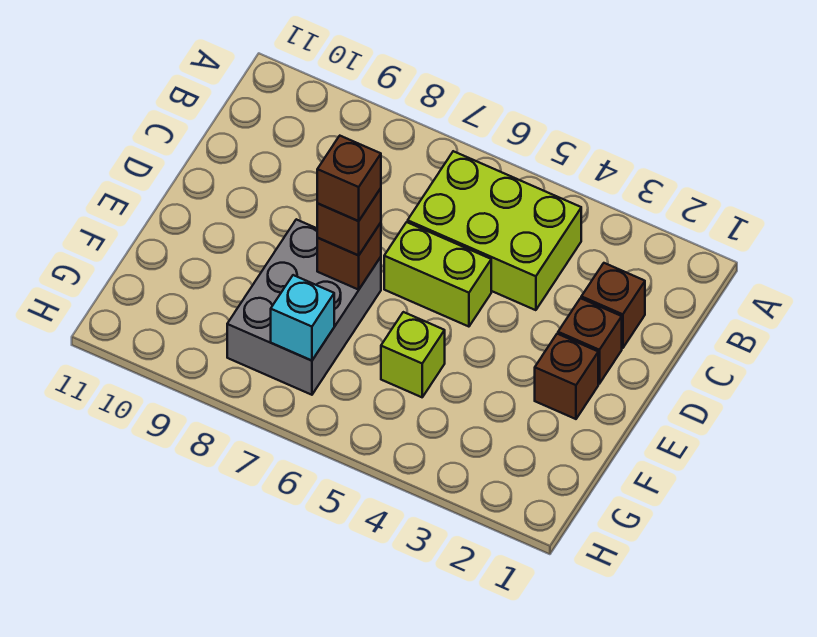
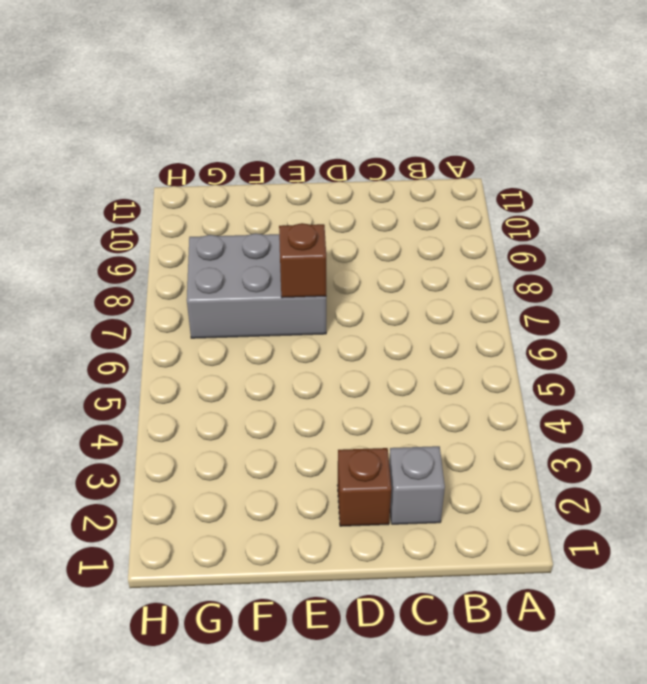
grey brick C2 level 1 -> brown brick C2 level 1
none -> lime brick B4:C6 level 1
none -> lime brick D5:D6 level 1

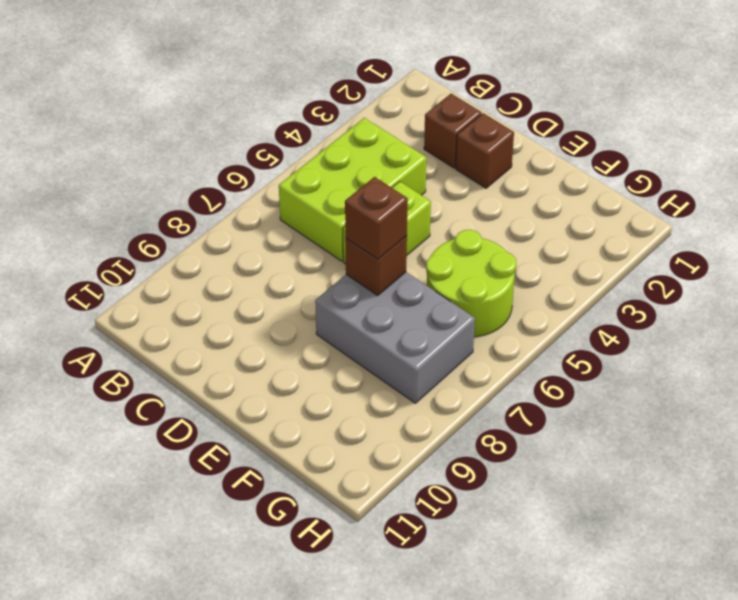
lime round brick F5:G6 level 1 -> lime brick F5 level 1
none -> brown brick E2 level 1
none -> cyan brick G7 level 2

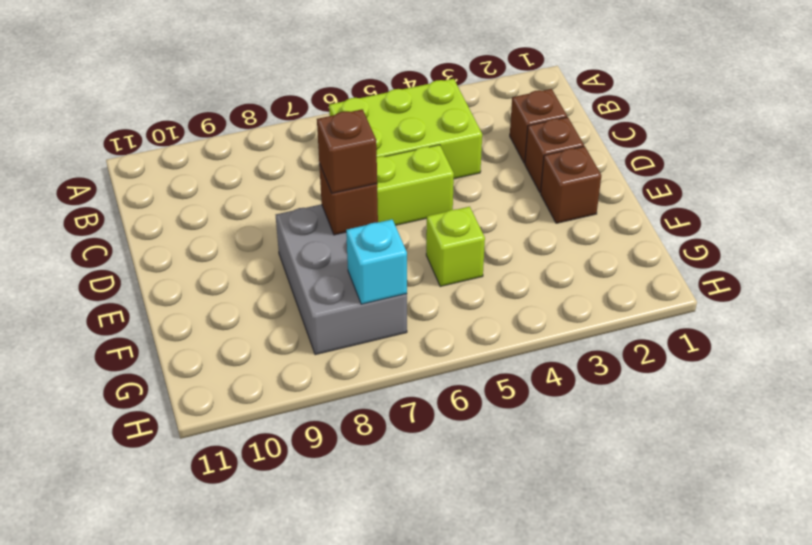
none -> brown brick E7 level 4

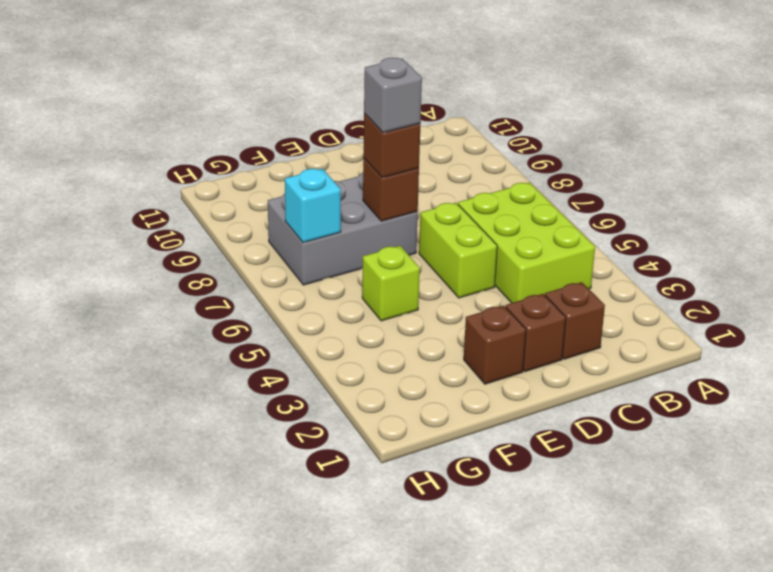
grey brick E7 level 4 -> brown brick E7 level 4

